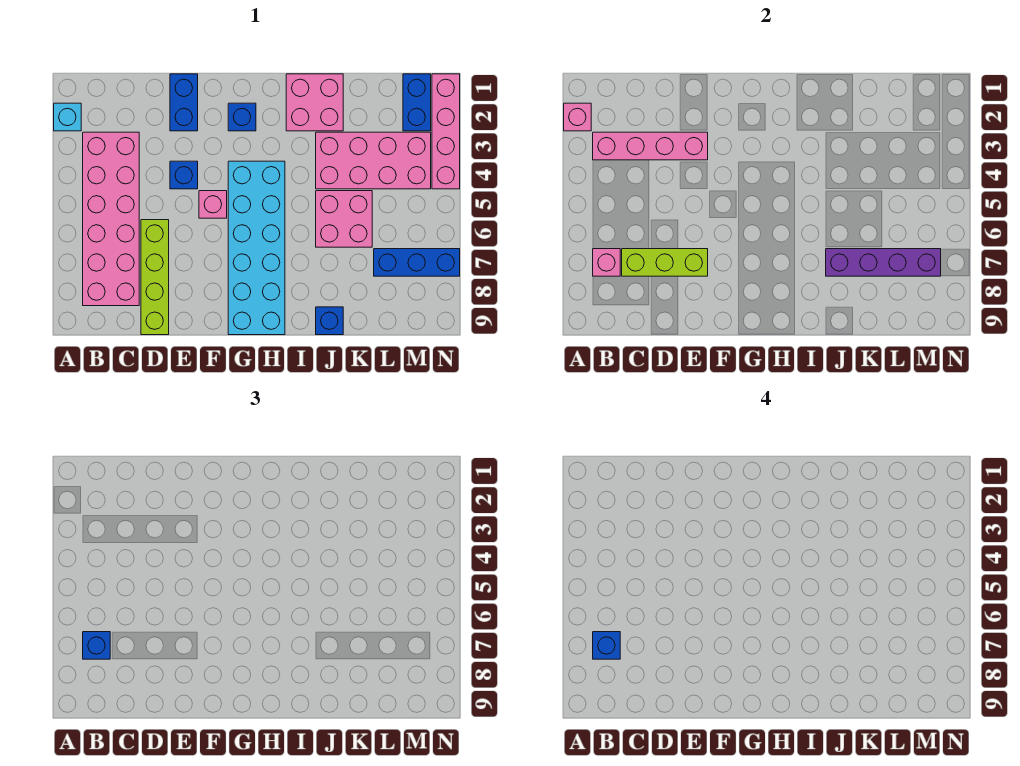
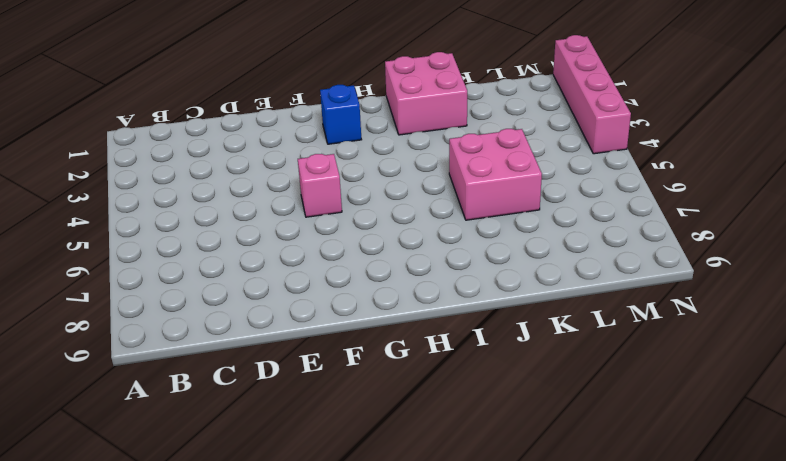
none -> cyan brick A2 level 1
none -> pink brick B3:C8 level 1
none -> lime brick D6:D9 level 1

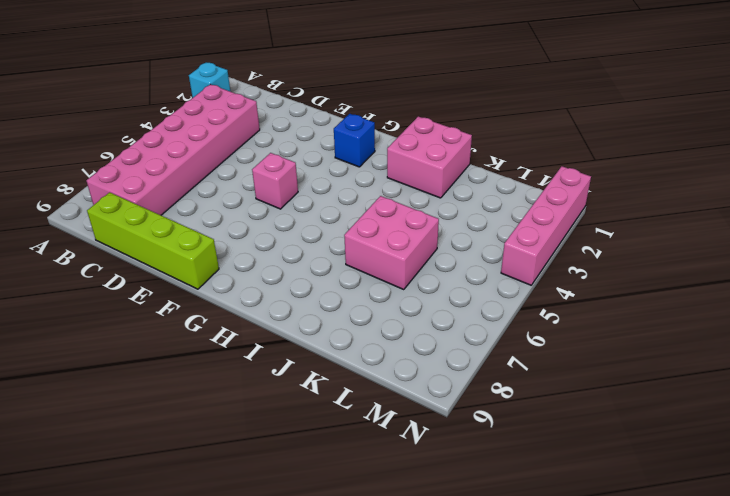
lime brick C9:F9 level 1 -> lime brick D6:D9 level 1
none -> blue brick E1:E2 level 1
none -> blue brick E4 level 1
none -> cyan brick G4:H9 level 1

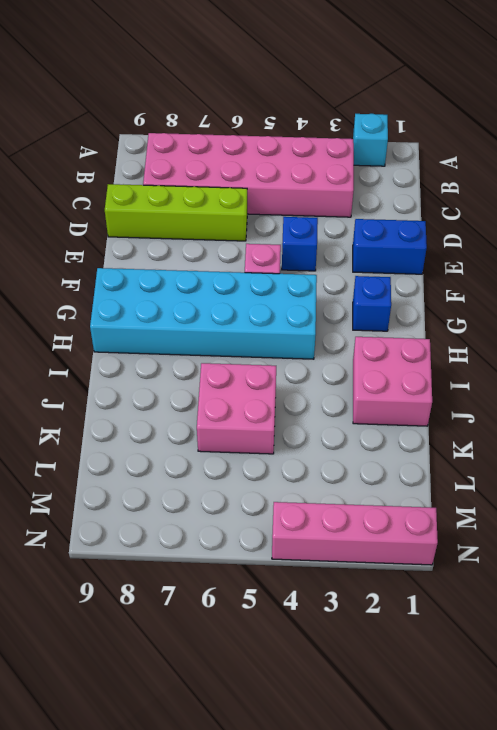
none -> pink brick J3:M4 level 1
none -> blue brick J9 level 1
none -> blue brick L7:N7 level 1

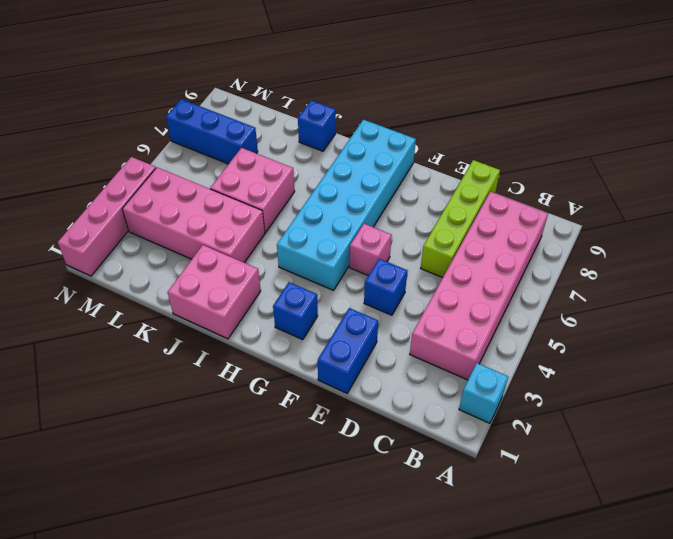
none -> blue brick M1:M2 level 1
none -> pink brick A2 level 2
none -> pink brick B3:E3 level 2

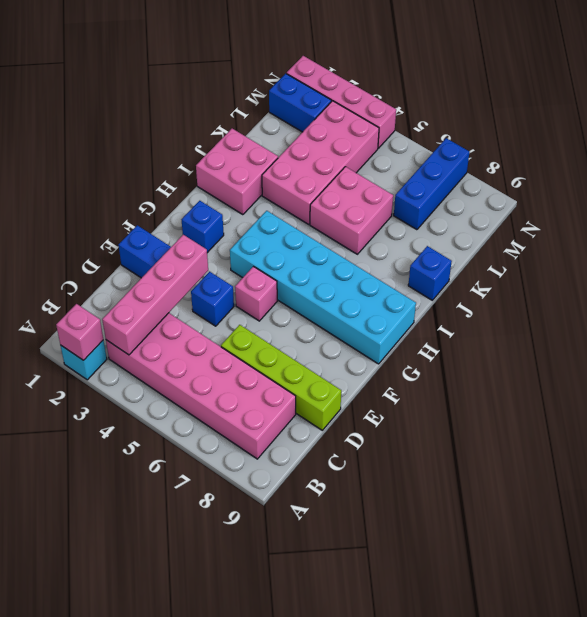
none -> pink brick B7 level 2
none -> lime brick C7:E7 level 2
none -> purple brick J7:M7 level 2

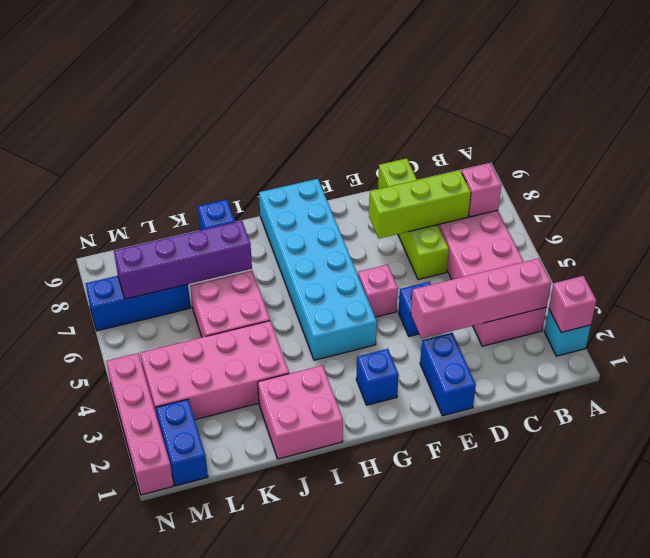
none -> blue brick B7 level 3
none -> blue brick B7 level 4

